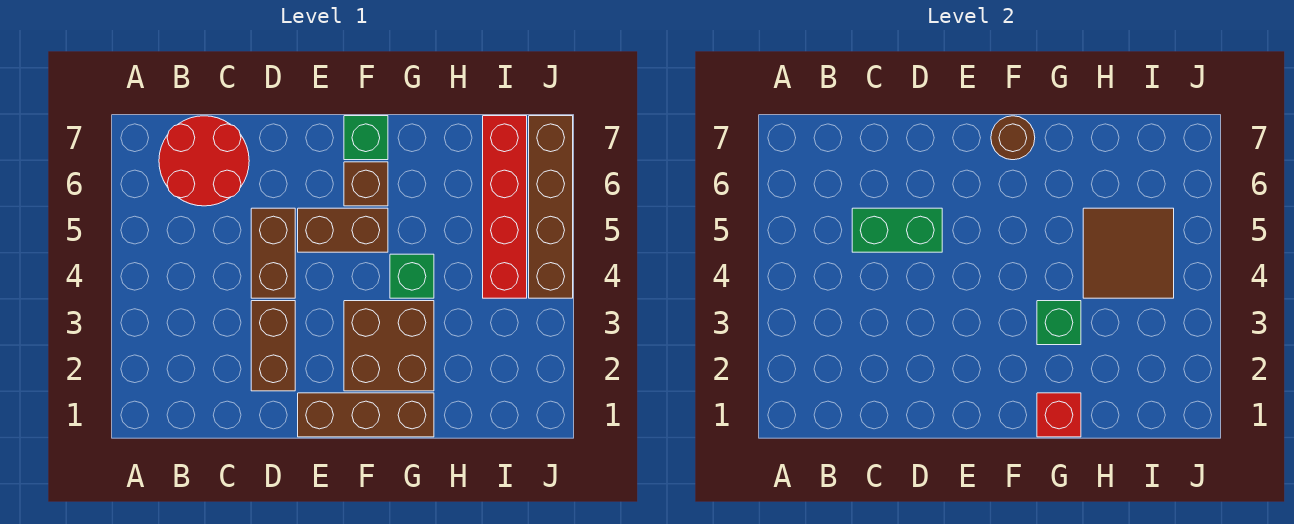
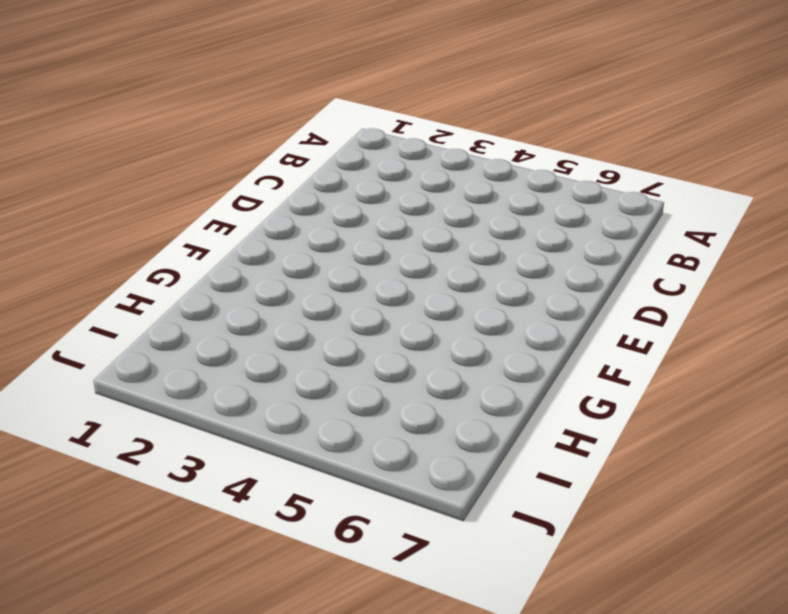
none -> red round brick B6:C7 level 1
none -> brown brick D2:D3 level 1
none -> brown brick D4:D5 level 1

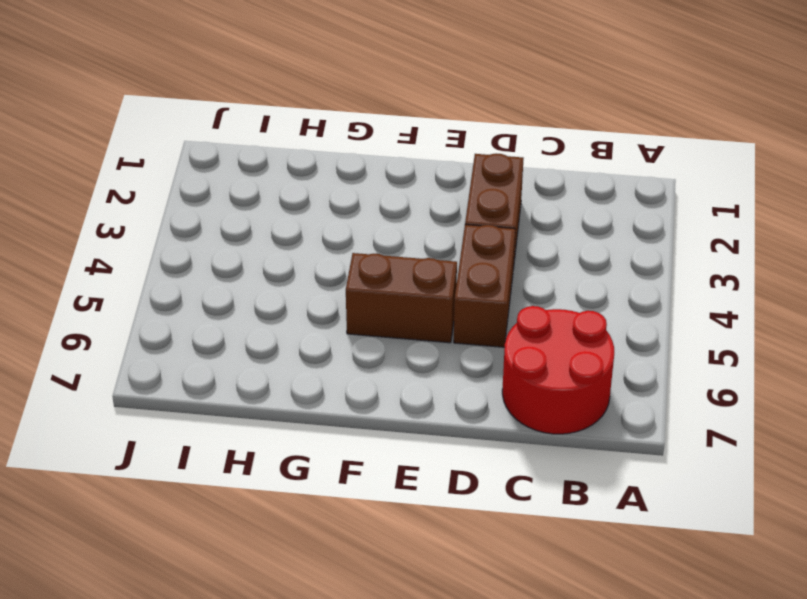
none -> brown brick E1:G1 level 1
none -> brown brick F2:G3 level 1
none -> brown brick F6 level 1

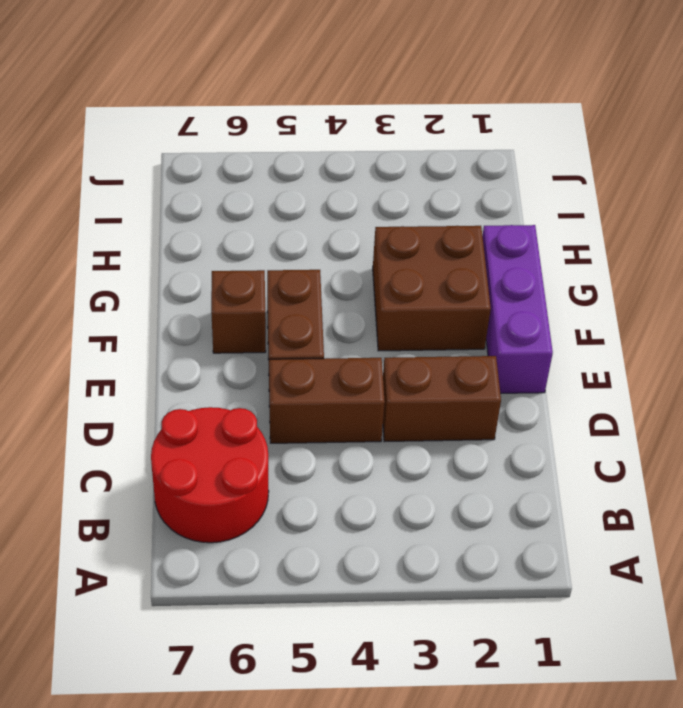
purple brick E1:G1 level 1 -> brown brick E1:G1 level 1
none -> green brick F7 level 1
none -> green brick G4 level 1
none -> red brick I4:I7 level 1

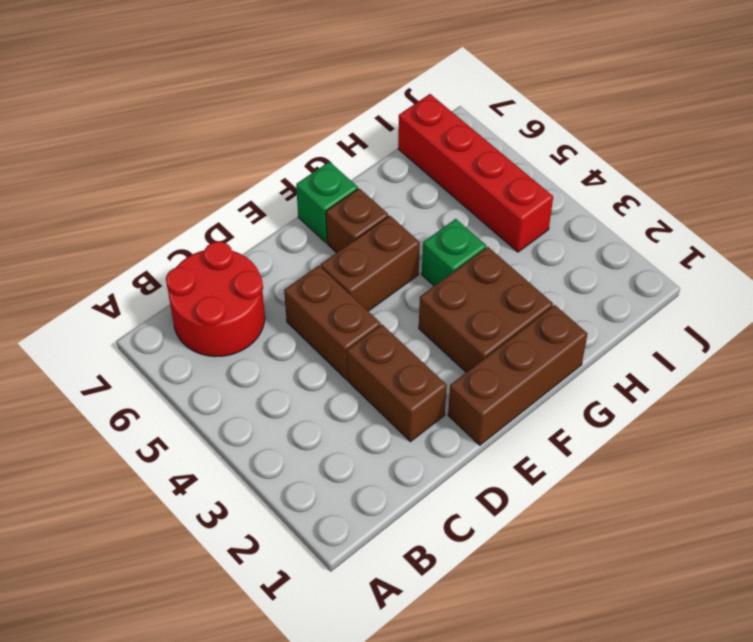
none -> brown brick J4:J7 level 1
none -> green brick C5:D5 level 2
none -> brown round brick F7 level 2

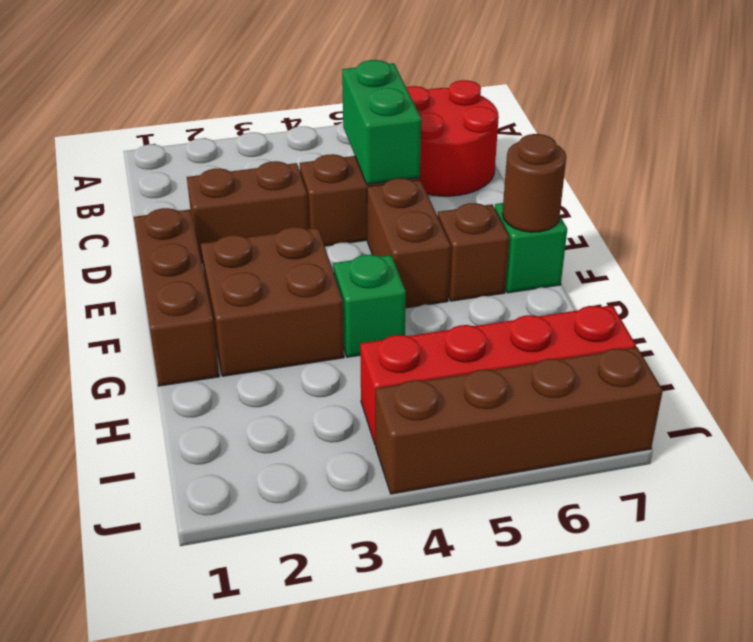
none -> red brick G1 level 2
none -> green brick G3 level 2
none -> brown tile H4:I5 level 2

